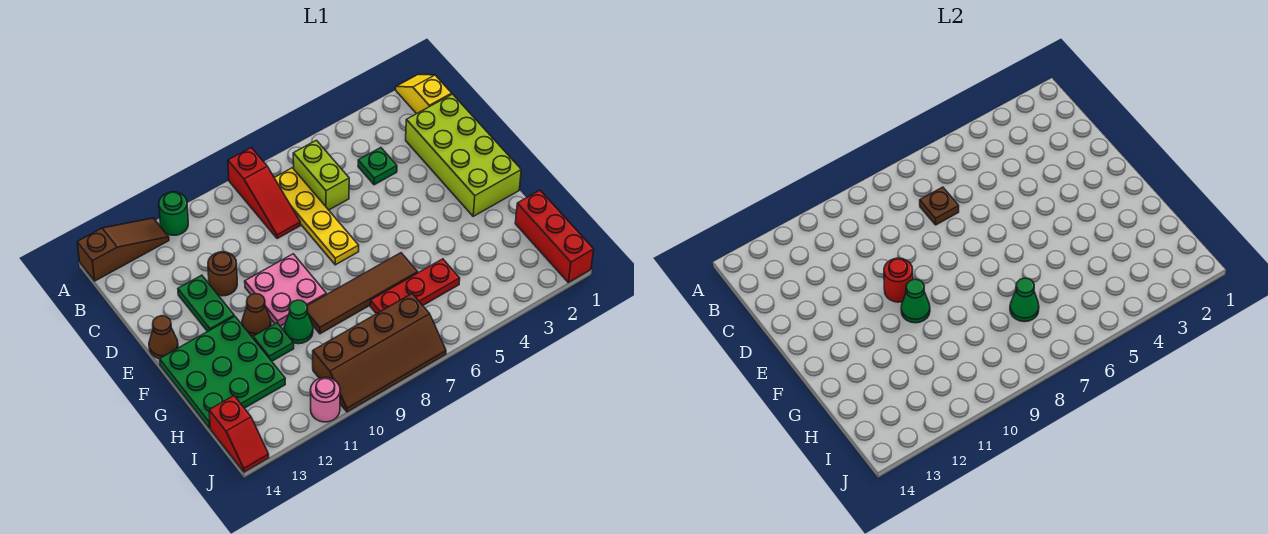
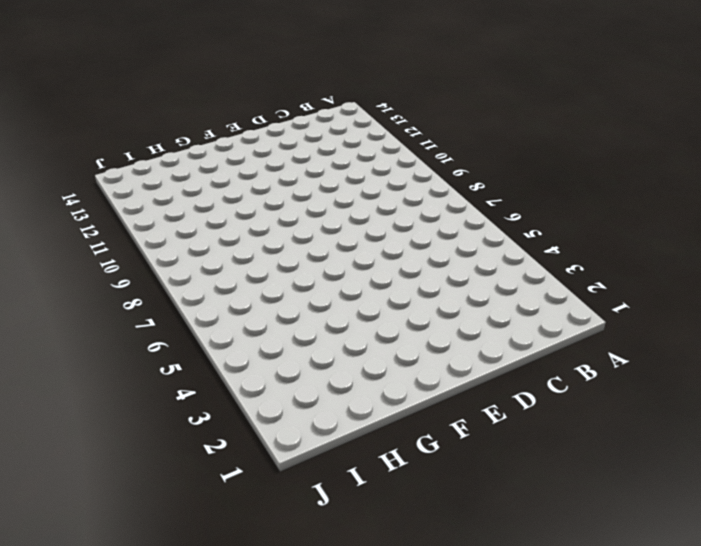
none -> yellow slope A1:B1 level 1 top B
none -> red slope A8:C8 level 1 top A
none -> green round brick A11 level 1

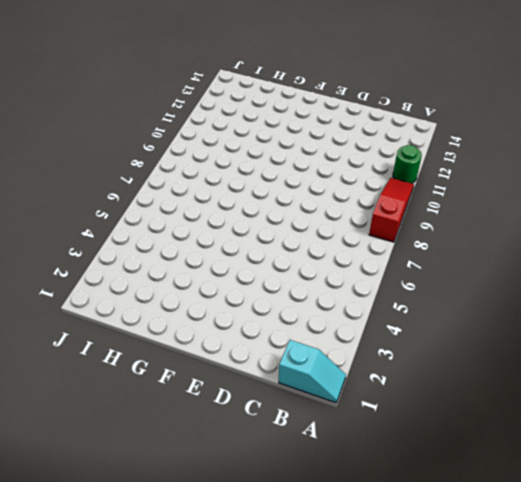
cyan slope A1:B1 level 1 top B -> yellow slope A1:B1 level 1 top B
red slope A8:A10 level 1 top 8 -> red slope A8:C8 level 1 top A
none -> brown slope A12:A14 level 1 top 14
none -> lime brick B6:C6 level 1
none -> yellow plate B7:E7 level 1

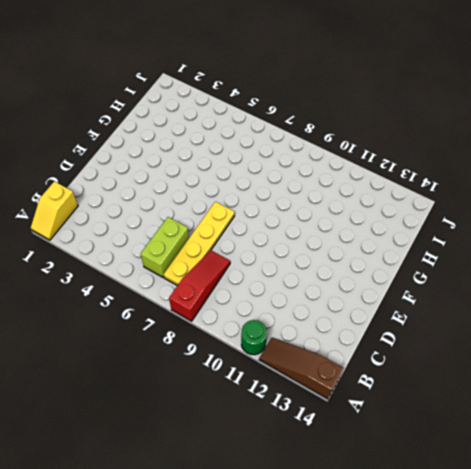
none -> lime brick C1:F2 level 1
none -> green plate C4 level 1
none -> brown round brick D11 level 1

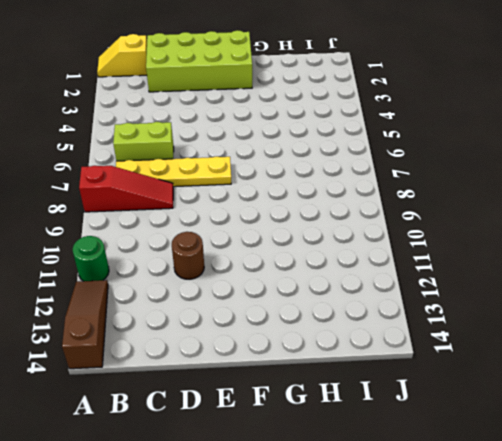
none -> green plate C4 level 1
none -> green plate D12:E12 level 1
none -> pink plate E9:F10 level 1

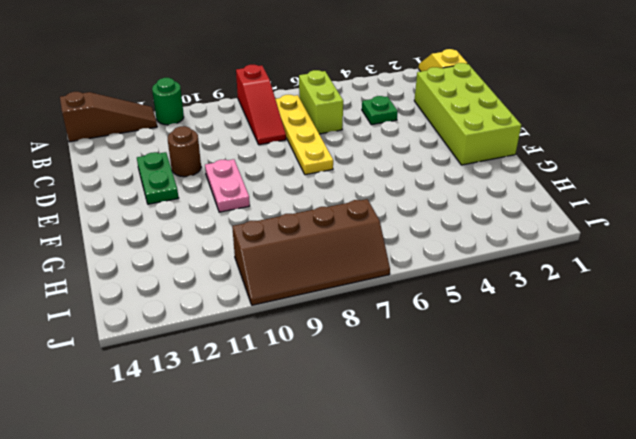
pink plate E10:F10 level 1 -> pink plate E9:F10 level 1
none -> brown cone E14 level 1
none -> brown cone F11 level 1
none -> green plate F12:H14 level 1

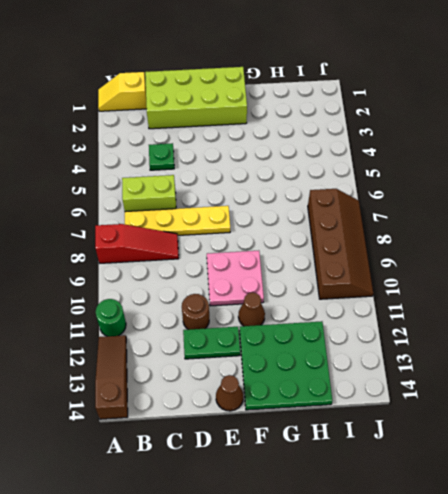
none -> brown tile G6:G9 level 1
none -> green cone G10 level 1
none -> green plate G11 level 1

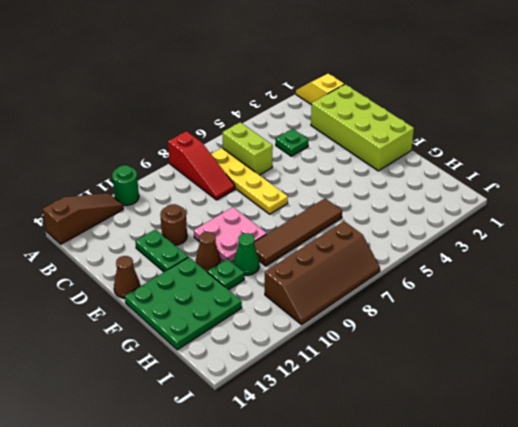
none -> red brick H1:J1 level 1
none -> red plate H5:H7 level 1
none -> red slope I14:J14 level 1 top I

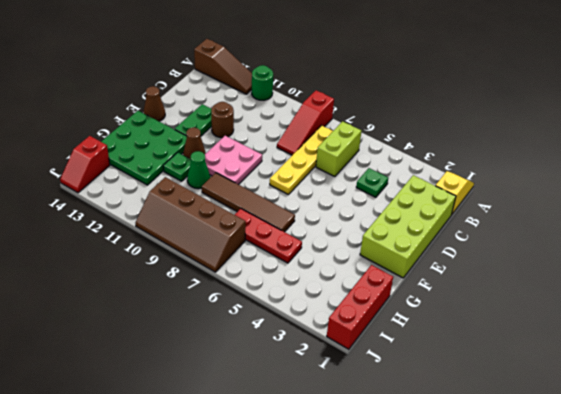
none -> pink round brick J11 level 1
none -> brown plate C7 level 2
none -> red round brick E10 level 2

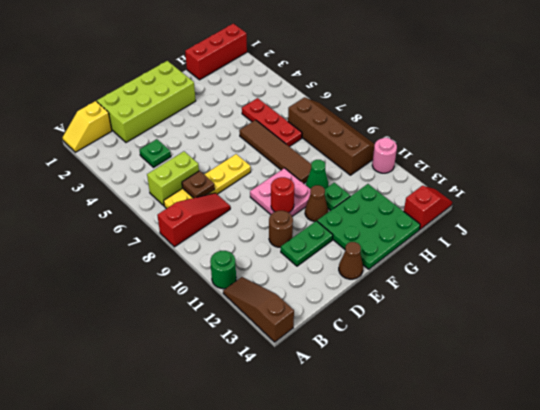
none -> green cone F10 level 2
none -> green cone H7 level 2

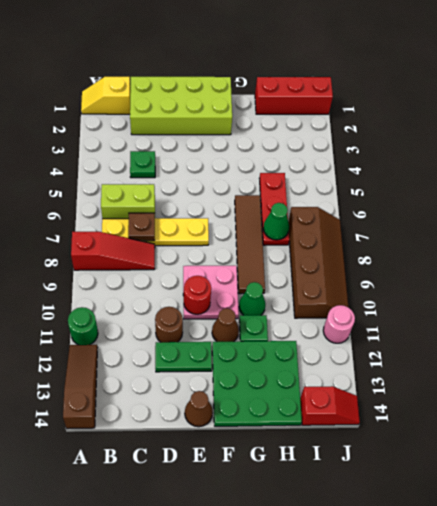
none -> green cone F10 level 2

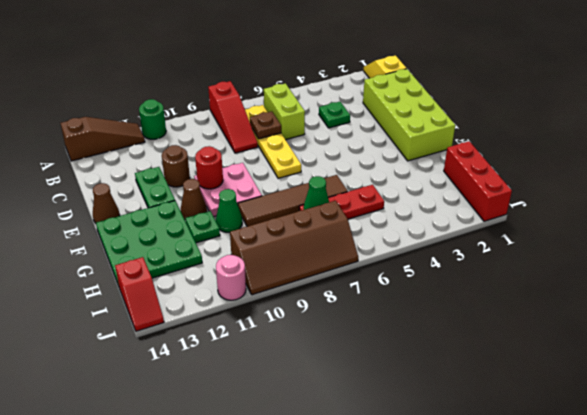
none -> green cone F10 level 2

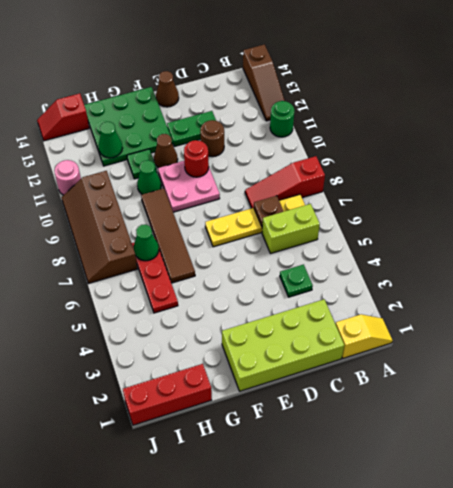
green cone H12 level 2 -> green cone F10 level 2

